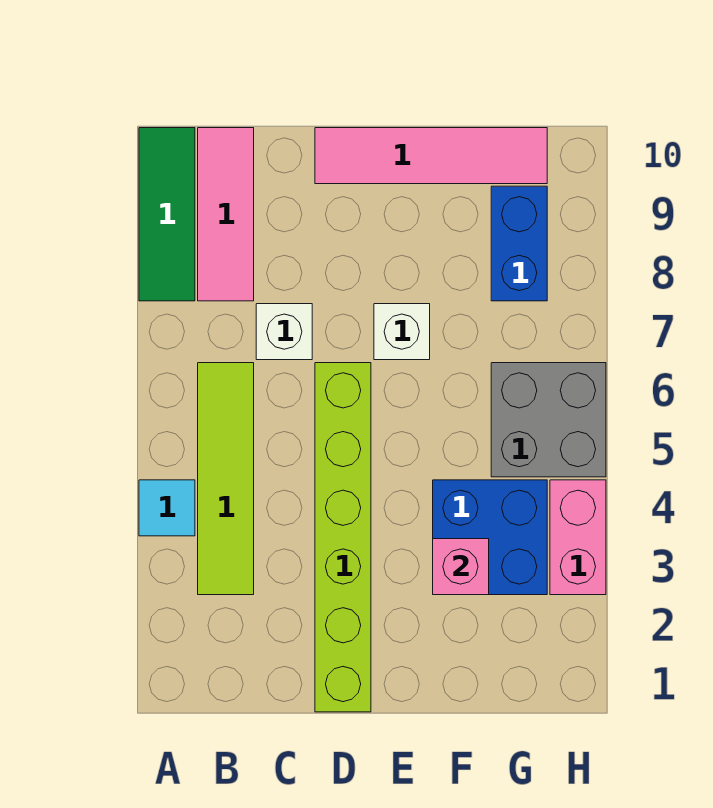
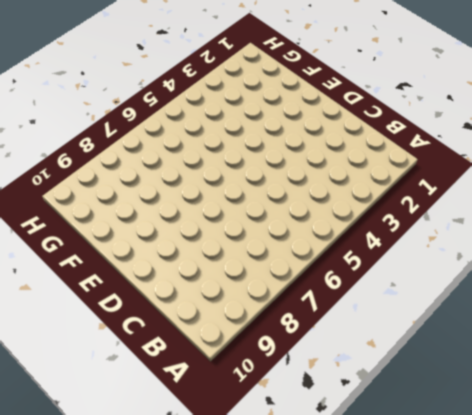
none -> cyan tile A4 level 1
none -> green tile A8:A10 level 1
none -> lime tile B3:B6 level 1

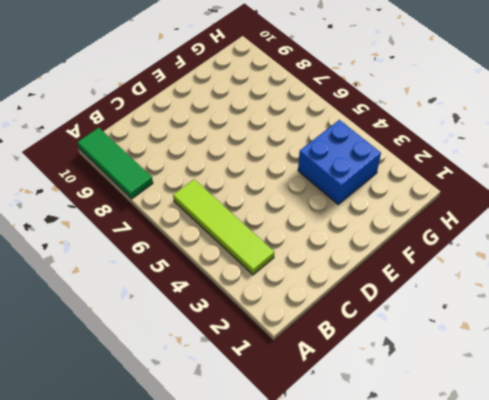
none -> cyan tile A4 level 1
none -> pink tile B8:B10 level 1
none -> white brick C7 level 1

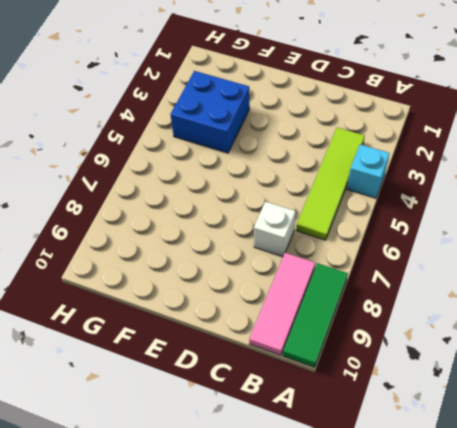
cyan brick A4 level 1 -> cyan tile A4 level 1
none -> lime brick D1:D6 level 1
none -> pink tile D10:G10 level 1
none -> white brick E7 level 1

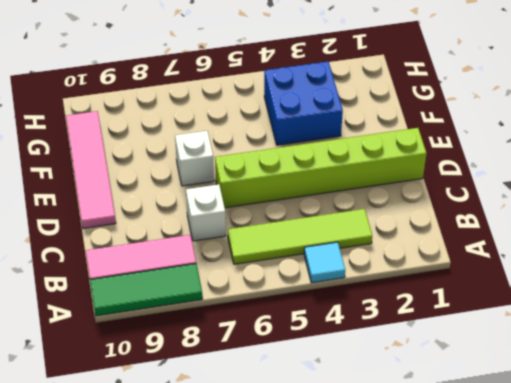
none -> grey brick G5:H6 level 1
none -> blue brick G8:G9 level 1
none -> pink brick H3:H4 level 1

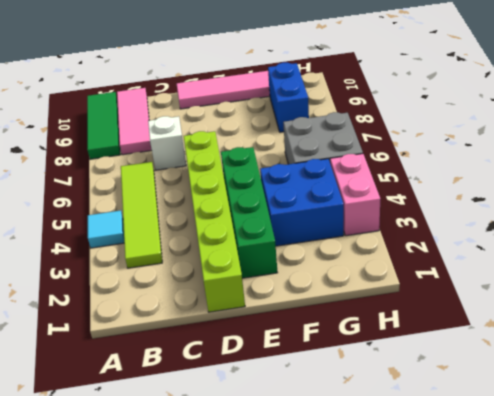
green brick E2:E5 level 1 -> none
none -> white brick E7 level 1
none -> pink brick F3 level 2

